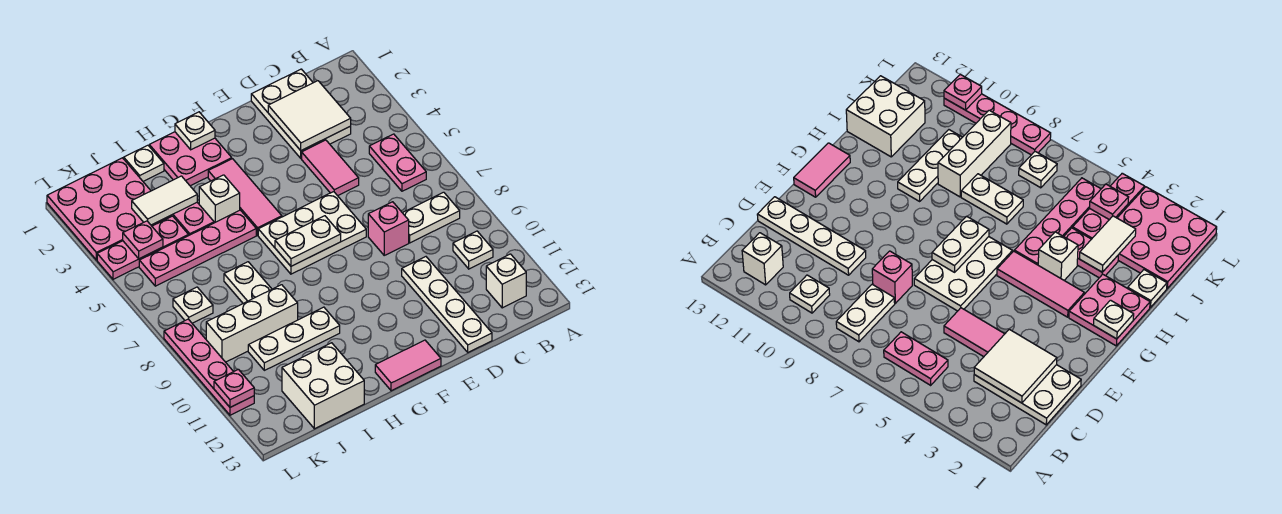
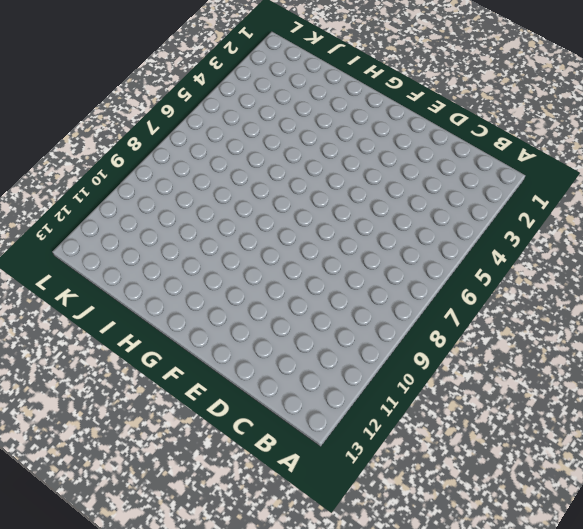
none -> pink plate B5:B6 level 1
none -> white plate B8:C8 level 1
none -> white plate B10 level 1
none -> white brick B12 level 1

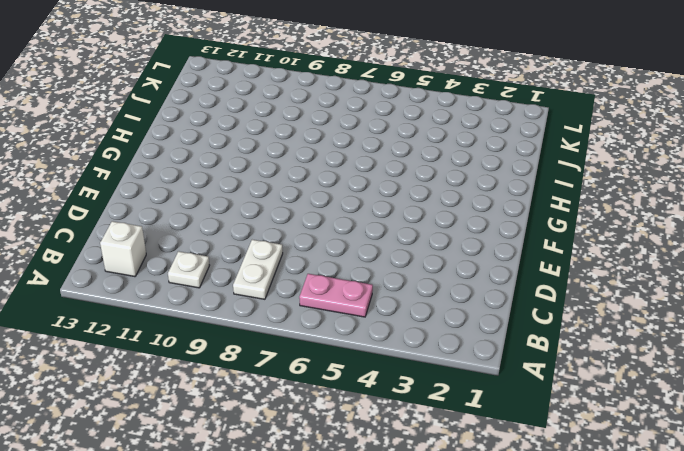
none -> white plate C1:D3 level 1
none -> pink tile D4:D5 level 1
none -> pink brick D8 level 1
none -> white plate D10:D13 level 1

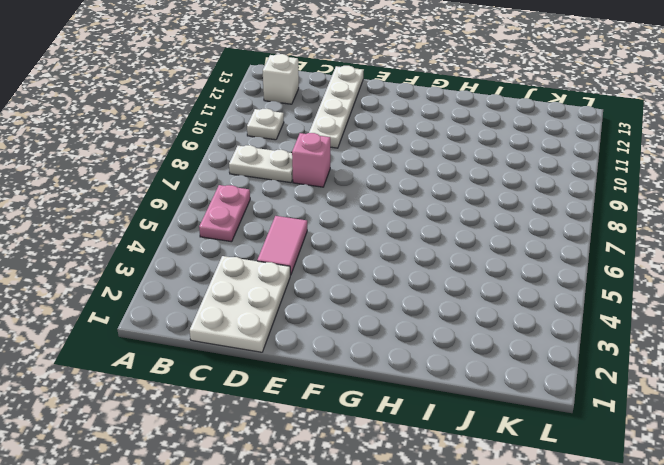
none -> white plate E6:G7 level 1
none -> pink tile F13:G13 level 1
none -> pink plate G1:H2 level 1
none -> pink tile G3:G5 level 1

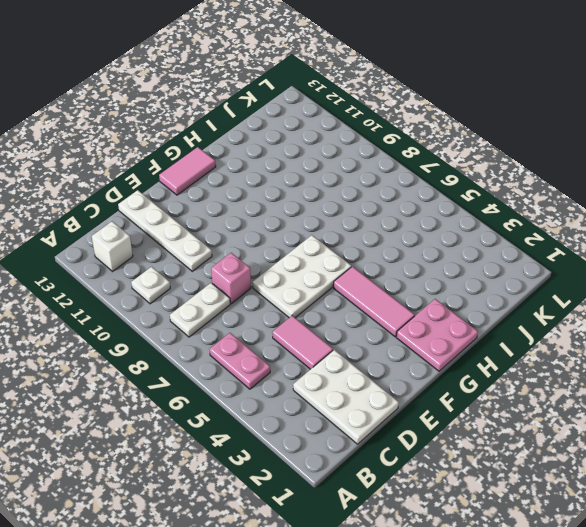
none -> white brick H4 level 1
none -> pink plate H5:K5 level 1
none -> white plate H10:J10 level 1
none -> white plate I1 level 1

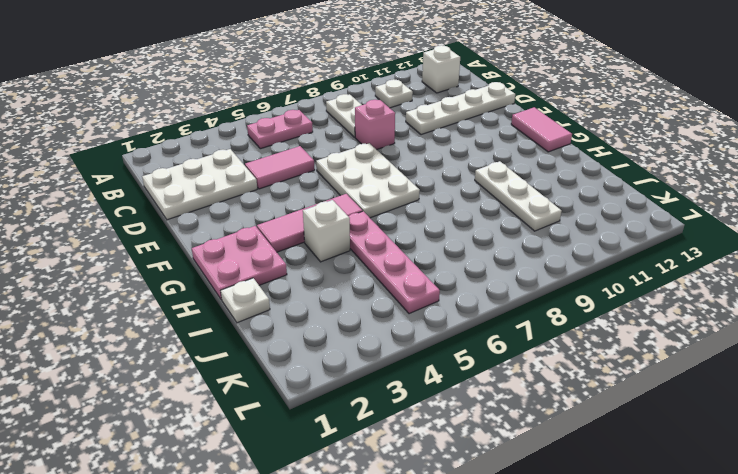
none -> pink plate I3:I4 level 1
none -> white plate I7:I8 level 1
none -> white brick I9:K9 level 1
none -> white brick I12:J13 level 1

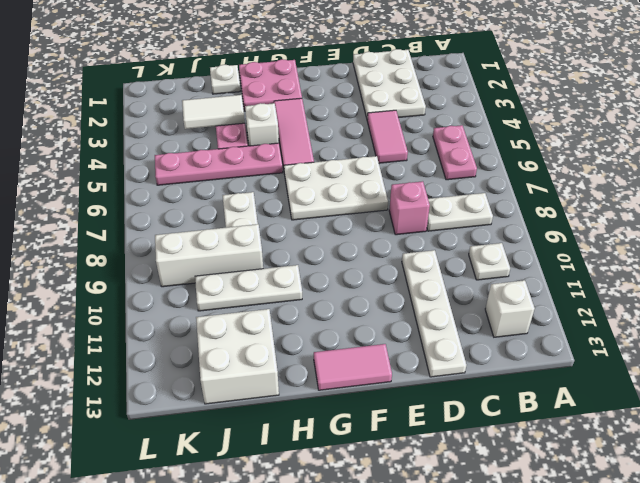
none -> pink plate J1:L3 level 1
none -> pink plate J4:L4 level 1
none -> white plate K7 level 1
none -> pink plate L8:L11 level 1

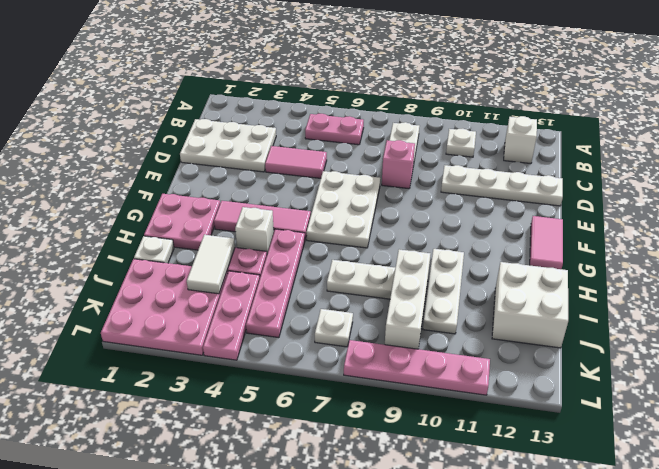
none -> white tile C2:D3 level 2
none -> white plate F7:G7 level 2
none -> white plate G1 level 2
none -> pink plate K4 level 2

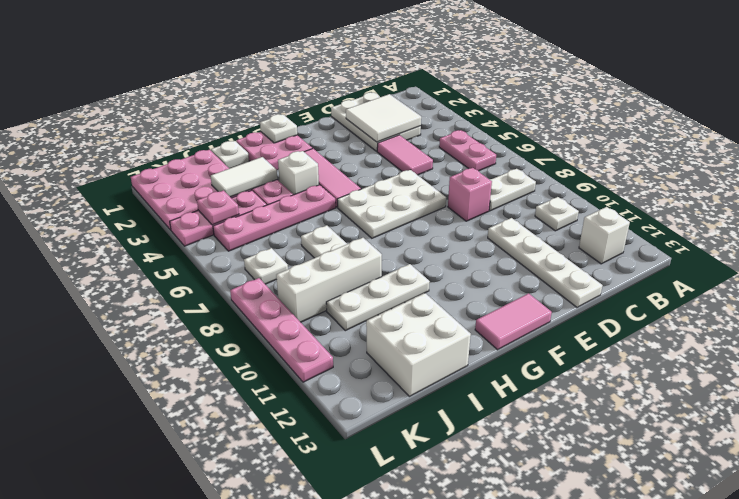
none -> white plate F7:G7 level 2
none -> pink plate L11 level 2

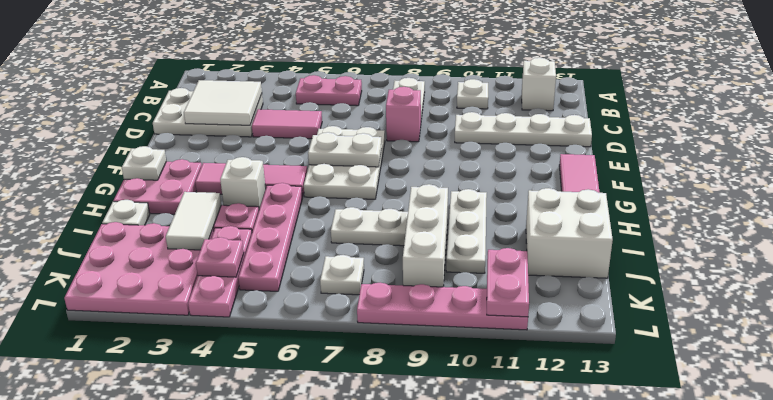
white plate F6:F7 level 2 -> white plate F7:G7 level 2
pink plate K11:L11 level 2 -> pink plate L11 level 2

